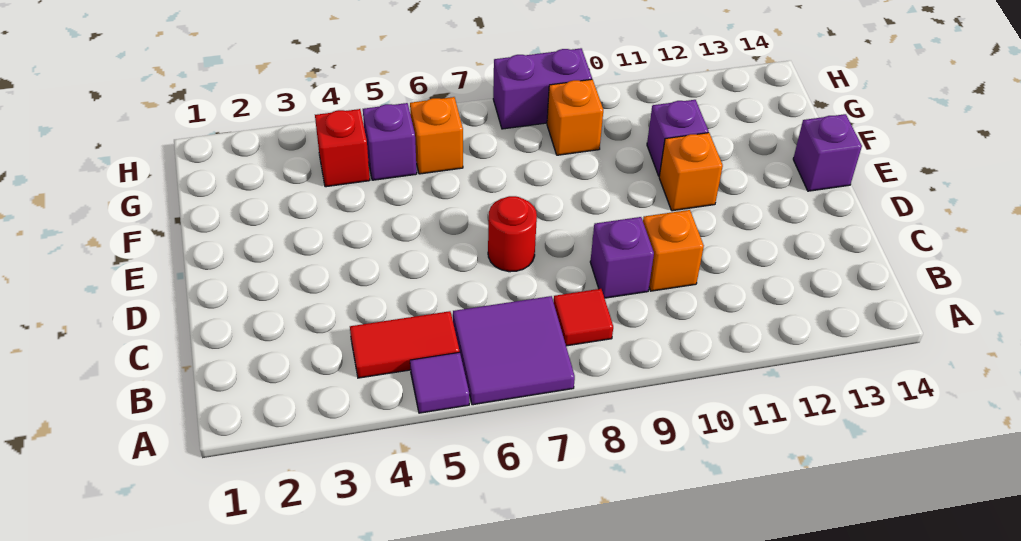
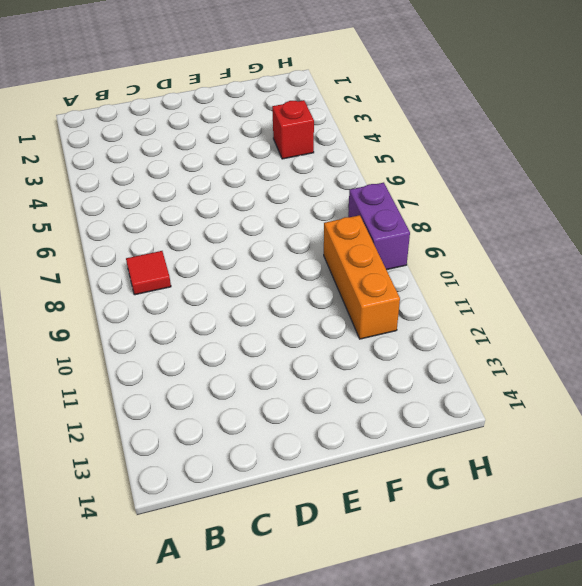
orange brick G9:G11 level 1 -> orange brick G9 level 1
none -> purple tile A5 level 1
none -> purple tile A6:B7 level 1
none -> red tile B4:B5 level 1

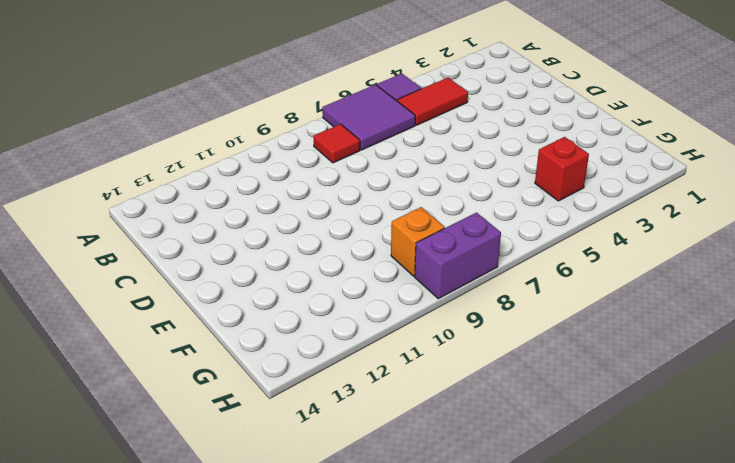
none -> purple brick C9 level 1
none -> orange brick C10 level 1
none -> red round brick D7 level 1

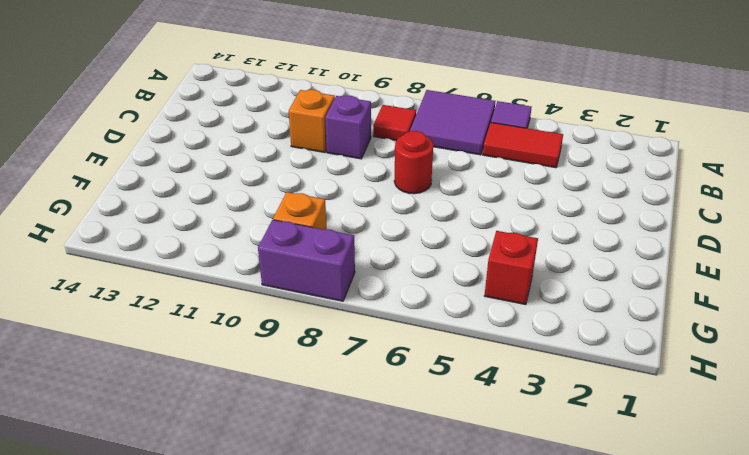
none -> orange brick E11 level 1
none -> purple brick E14 level 1
none -> purple brick F11 level 1

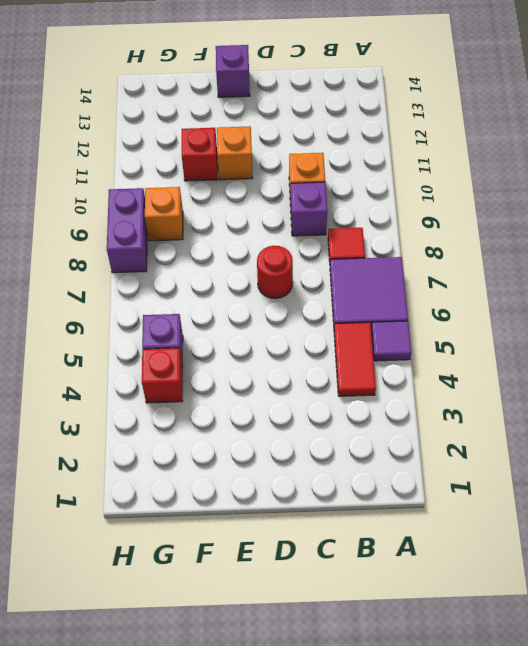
red brick F11 level 1 -> purple brick F11 level 1
none -> orange brick G6 level 1

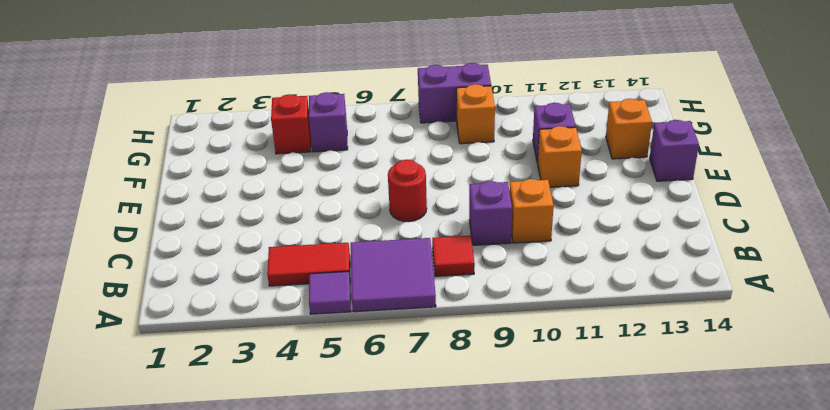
orange brick F13 level 1 -> orange brick G6 level 1

